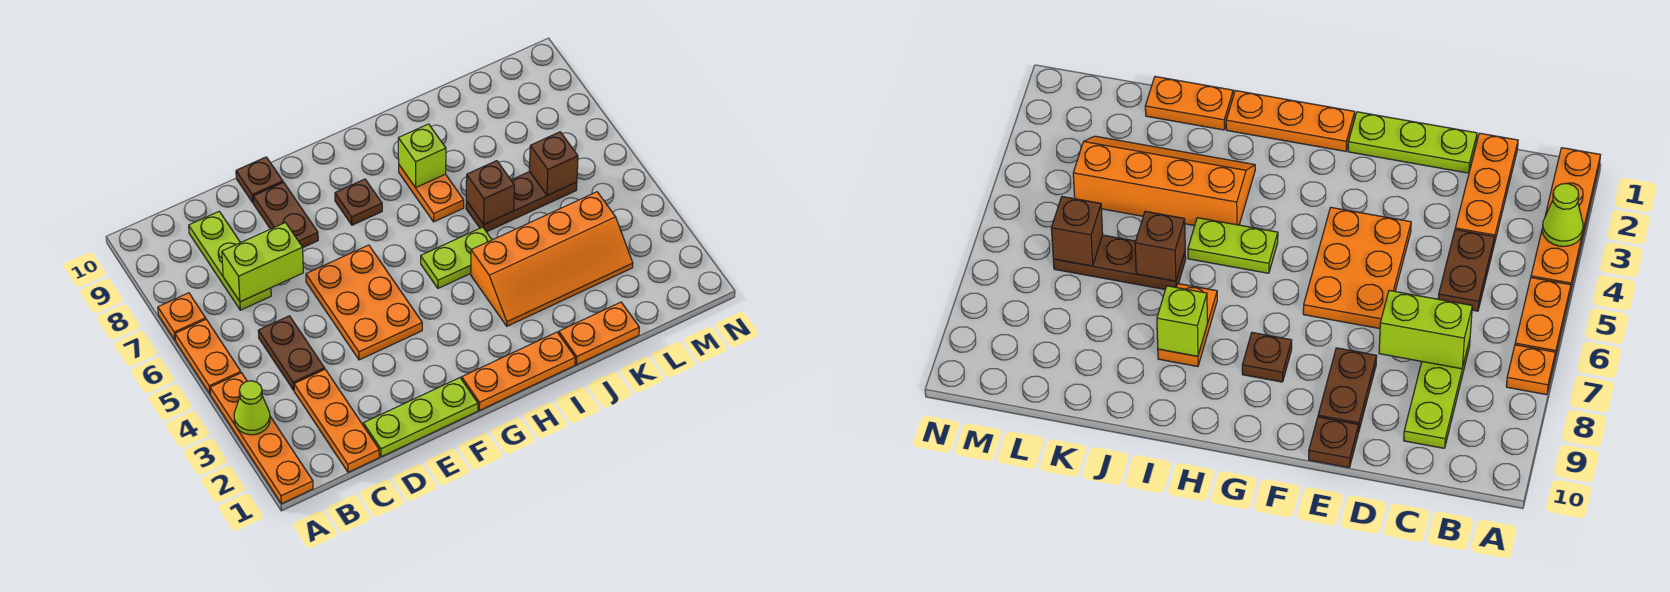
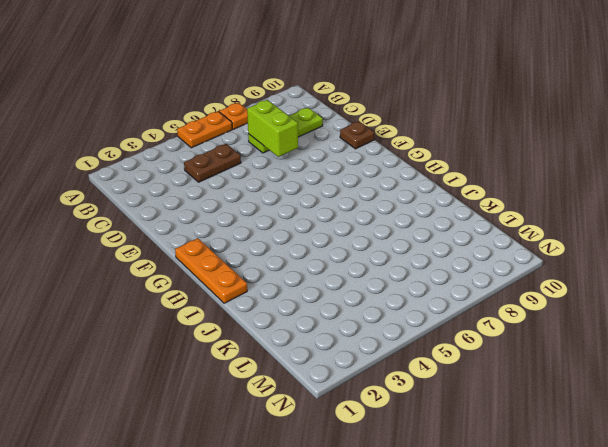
none -> orange plate A1:A4 level 1
none -> orange plate C1:C3 level 1
none -> lime plate D1:F1 level 1

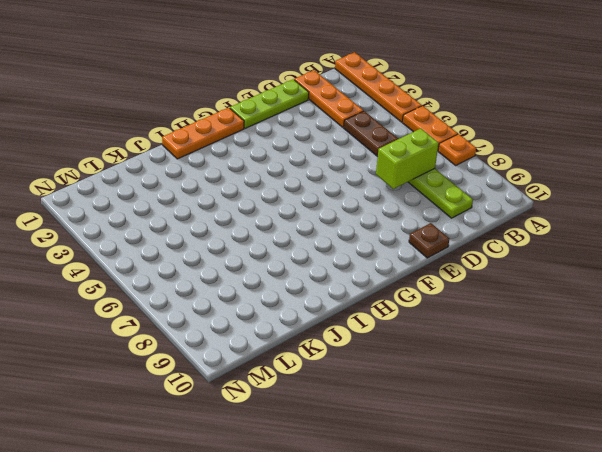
none -> orange plate E4:F6 level 1
none -> brown plate E8:E9 level 1
none -> brown plate G8 level 1

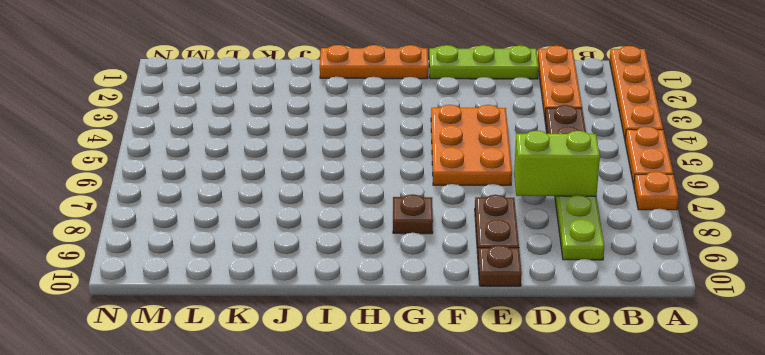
none -> lime plate H5:I5 level 1
none -> orange slope I3:L4 level 1 top 4
none -> orange plate I7:I8 level 1

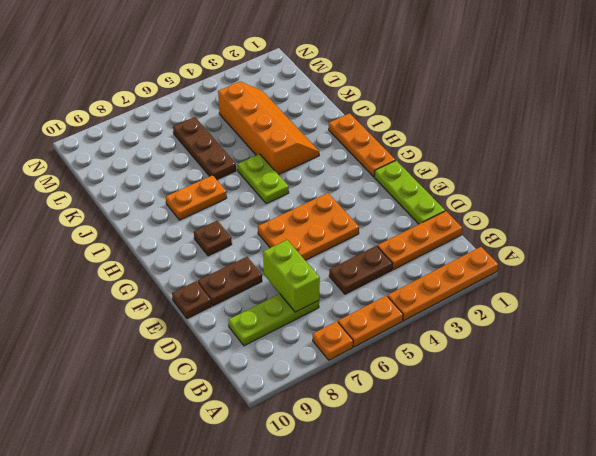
none -> orange plate J1:K1 level 1
none -> lime cone A3 level 2
none -> lime brick I8 level 2

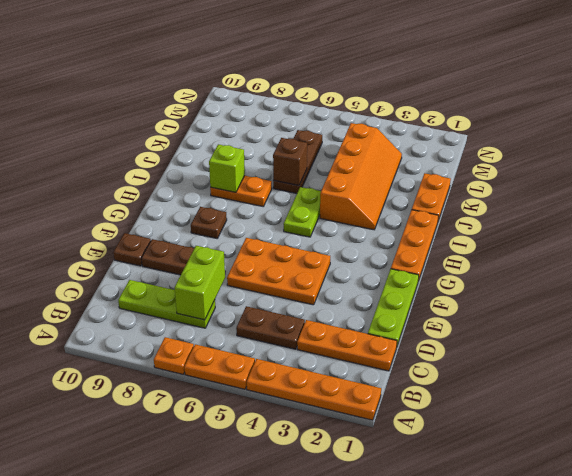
none -> lime cone A3 level 2
none -> brown brick L6 level 2

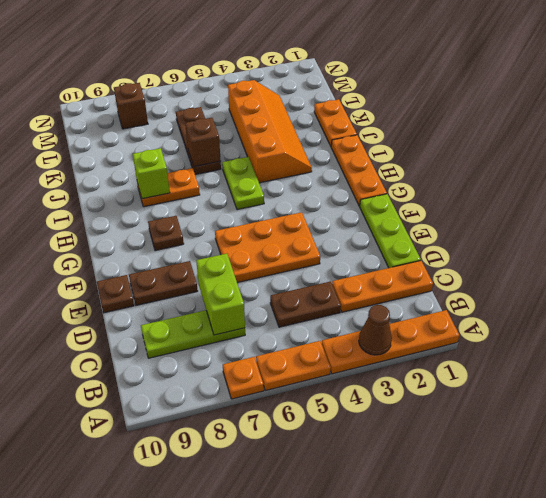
brown cone A3 level 2 -> lime cone A3 level 2
brown brick M8 level 1 -> brown brick L6 level 2

